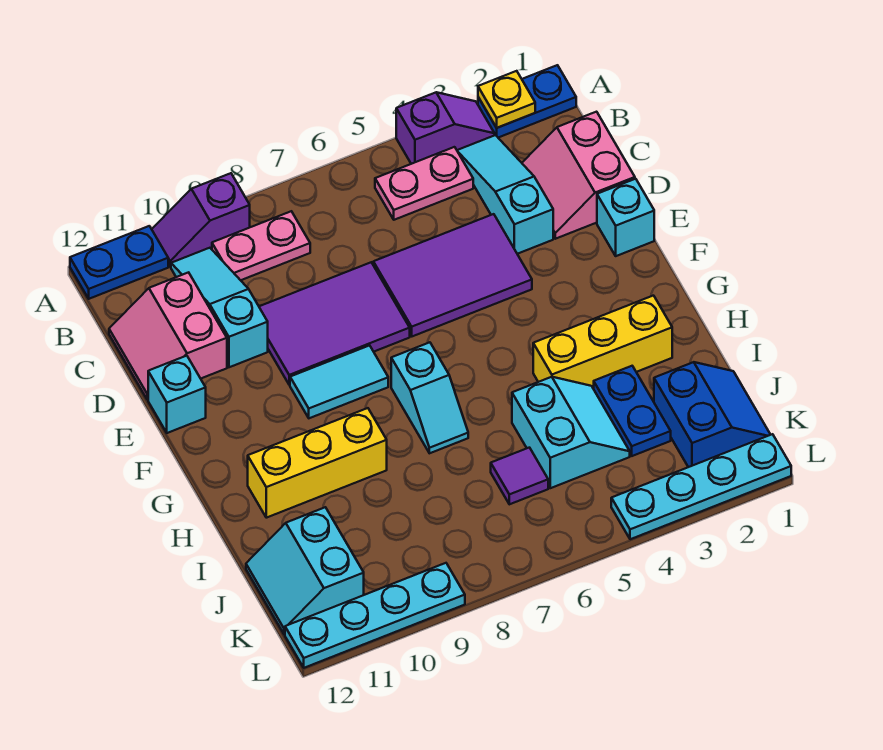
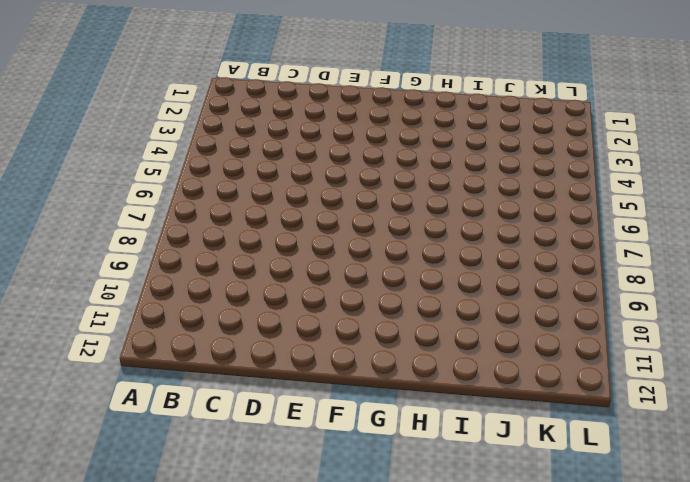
none -> blue plate A1:A2 level 1
none -> purple slope A3:A4 level 1 top 4
none -> purple slope A9:A10 level 1 top 9

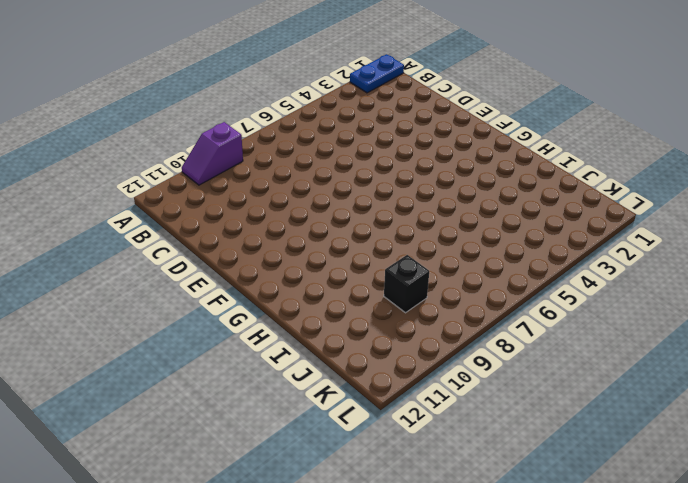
black brick J9 level 1 -> none
none -> purple slope A3:A4 level 1 top 4
none -> blue plate A11:A12 level 1
none -> cyan slope B3:D3 level 1 top D

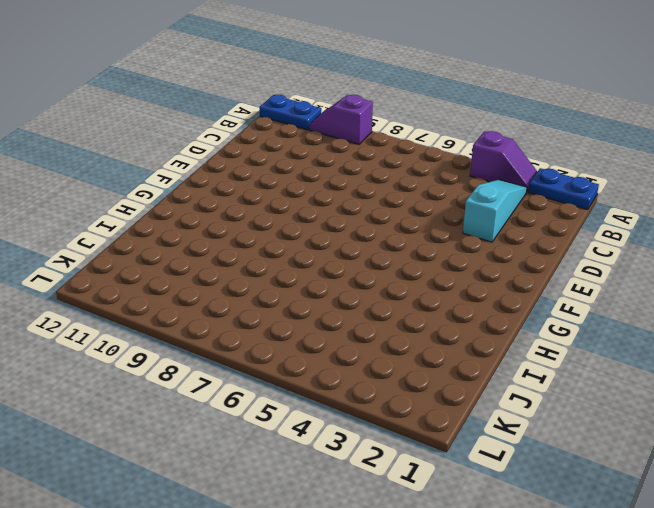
none -> pink plate B4:B5 level 1
none -> pink plate B8:B9 level 1
none -> cyan slope B10:D10 level 1 top D

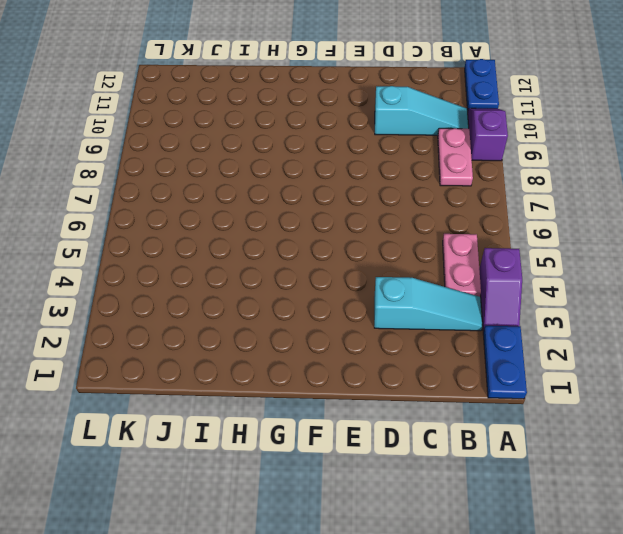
none -> pink slope C1:D2 level 1 top 1
none -> pink slope C11:D12 level 1 top 11
none -> purple tile D4:E6 level 1

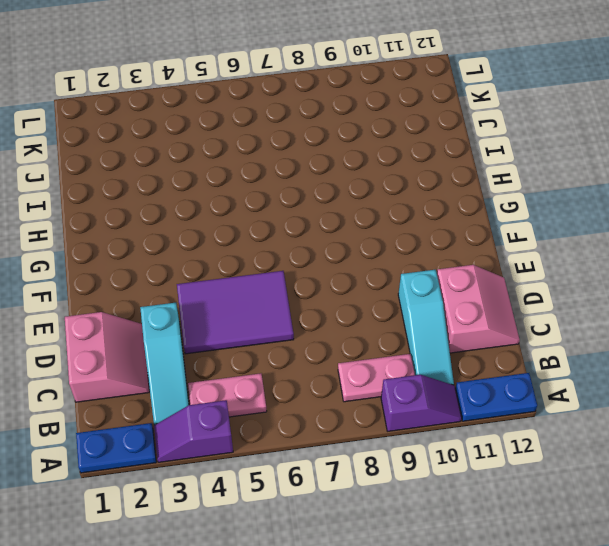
none -> purple tile D7:E9 level 1
none -> cyan brick E1 level 1
none -> cyan brick E12 level 1

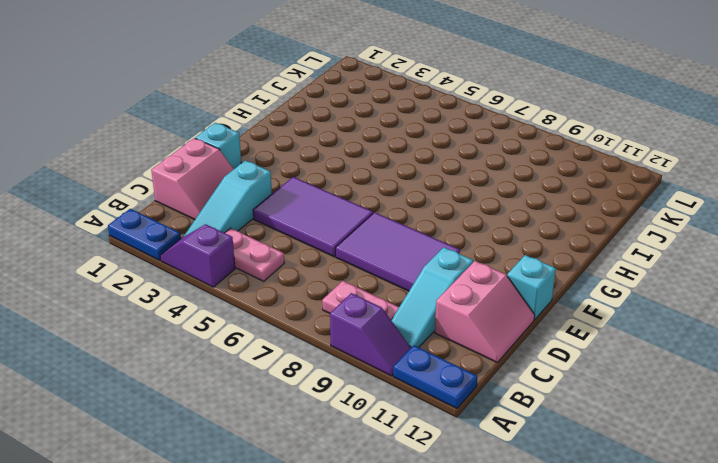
none -> cyan tile F8:F9 level 1
none -> cyan slope G7:H7 level 1 top G
none -> yellow brick H2:H4 level 1

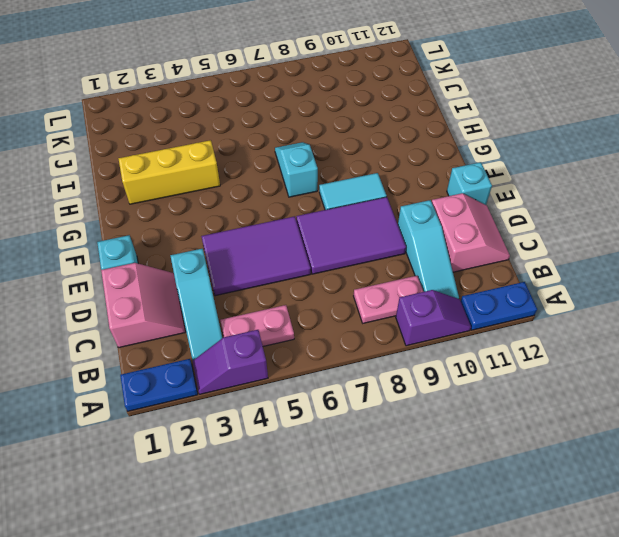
none -> yellow brick H9:H11 level 1
none -> blue plate I3:J3 level 1
none -> cyan slope I4:J5 level 1 top 5

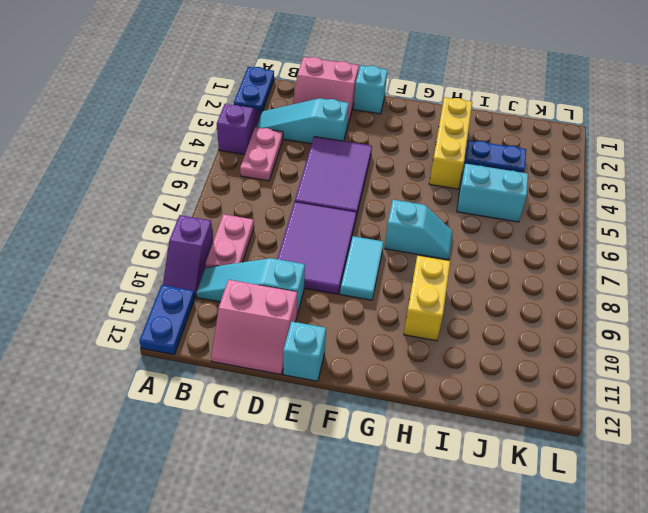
yellow brick H9:H10 level 1 -> yellow brick H9:H11 level 1
none -> blue slope J1:K2 level 1 top 2
none -> purple tile J6 level 1
none -> cyan slope J11:K12 level 1 top 11

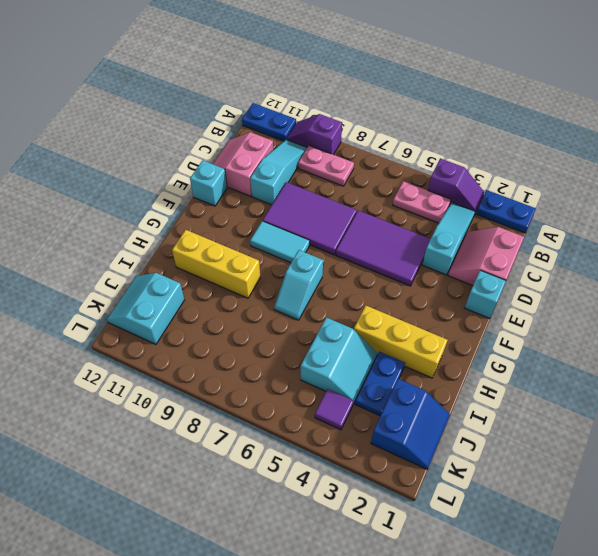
purple tile K4 level 1 -> purple tile J6 level 1
none -> cyan plate L1:L4 level 1
none -> cyan plate L9:L12 level 1
none -> yellow plate A2 level 2

